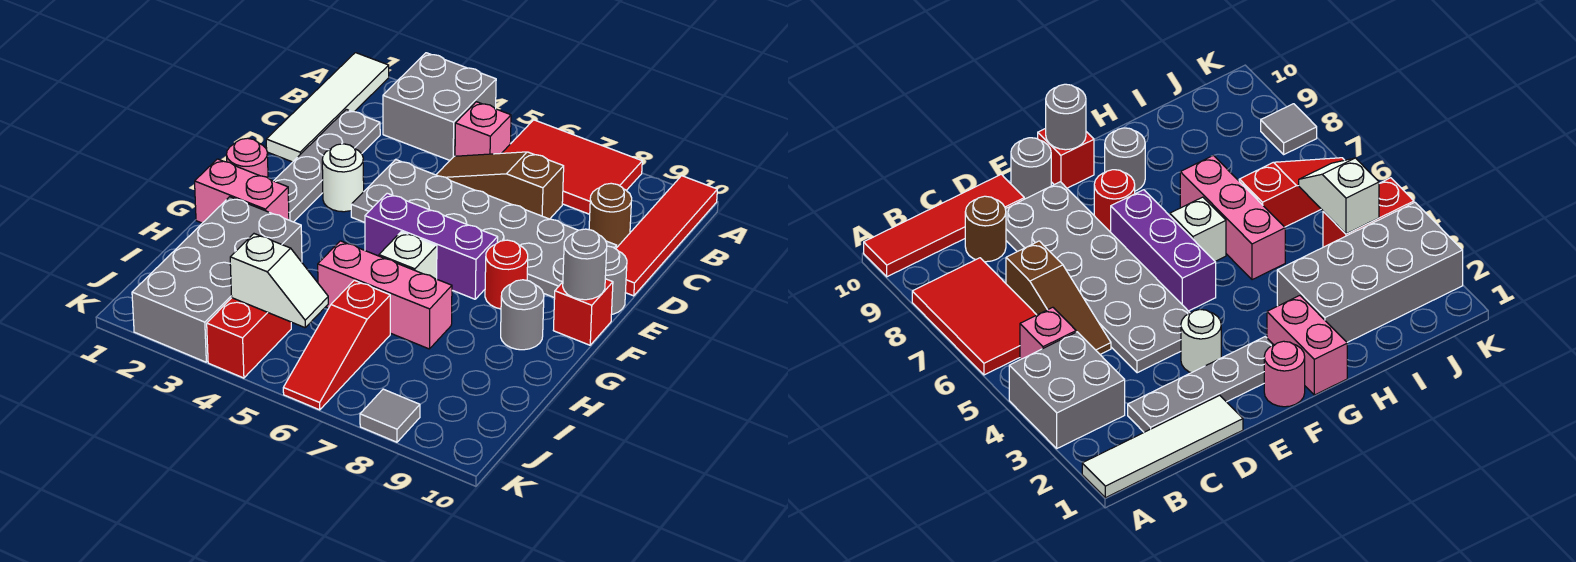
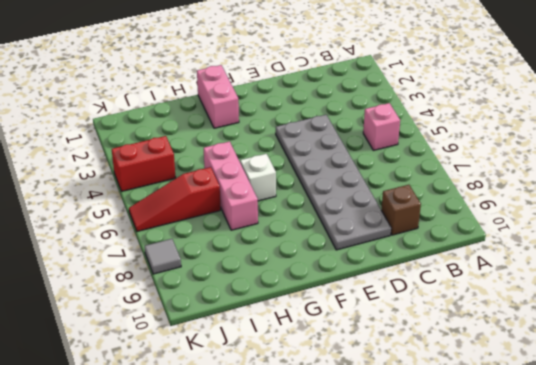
brown brick C9 level 1 -> brown round brick C9 level 1
none -> white tile A1:D1 level 1
none -> grey brick A3:B4 level 1
none -> red tile A6:B8 level 1

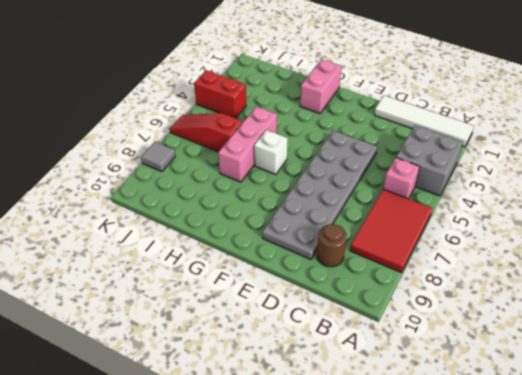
none -> red tile A10:D10 level 1
none -> grey plate C2:F2 level 1
none -> brown slope C5:C7 level 1 top 7

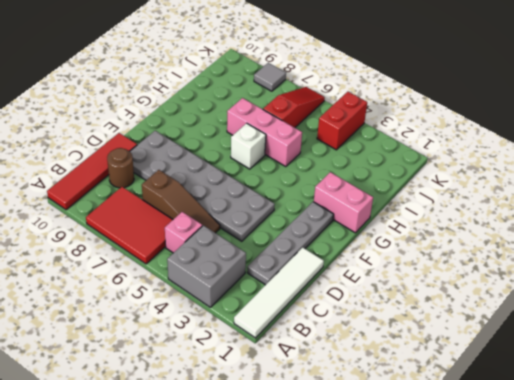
none -> white round brick E3 level 1
none -> grey round brick E10 level 1
none -> pink round brick F1 level 1

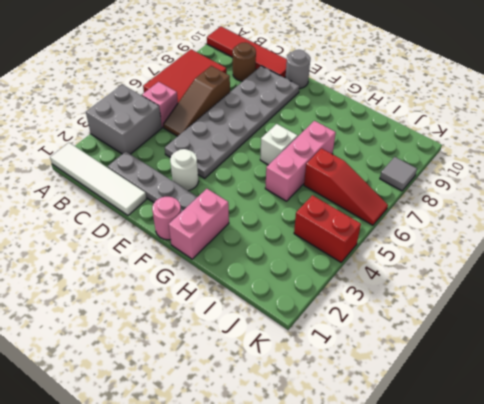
none -> purple brick F5:F7 level 1
none -> red round brick F8 level 1
none -> red brick F10 level 1

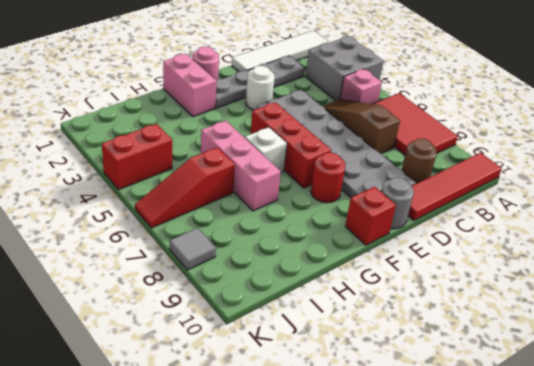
red brick F5:F7 level 1 -> purple brick F5:F7 level 1
none -> grey round brick G9 level 1
none -> grey brick H2:K3 level 1
none -> grey round brick F10 level 2

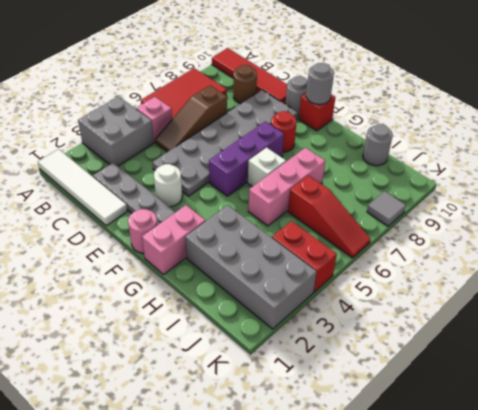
grey round brick I10 level 1 -> grey round brick G9 level 1
none -> white slope J4:J5 level 2 top 4

